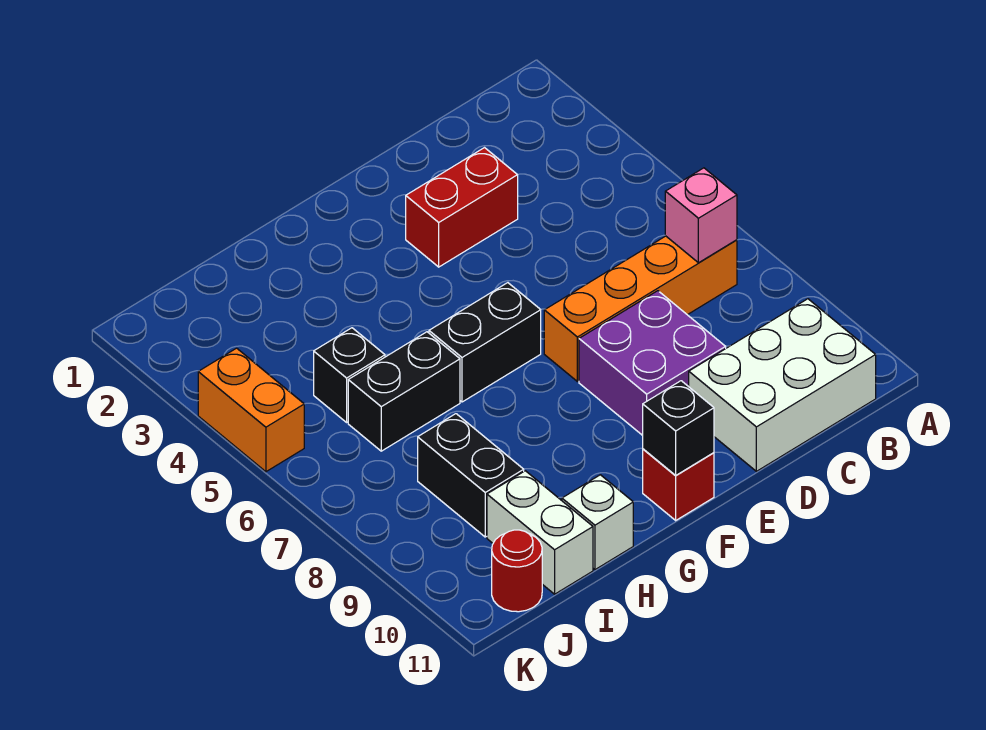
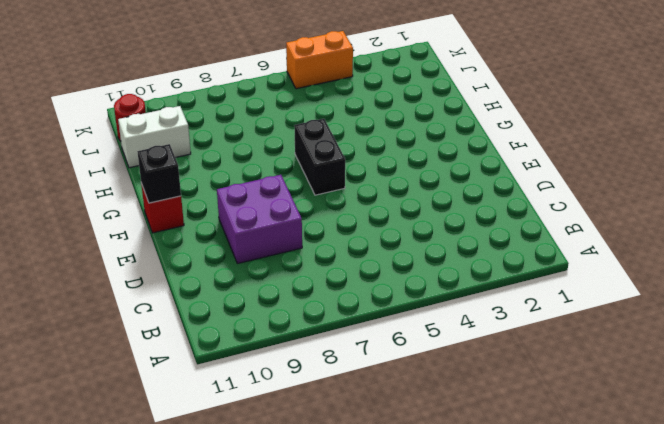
none -> orange brick B7:E7 level 1
none -> white brick B10:D11 level 1
none -> red brick D3:E3 level 1

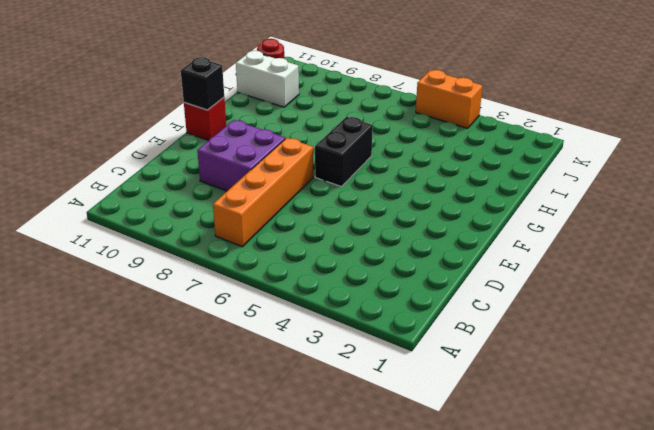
none -> white brick B10:D11 level 1
none -> red brick D3:E3 level 1
none -> black brick H6:I6 level 1

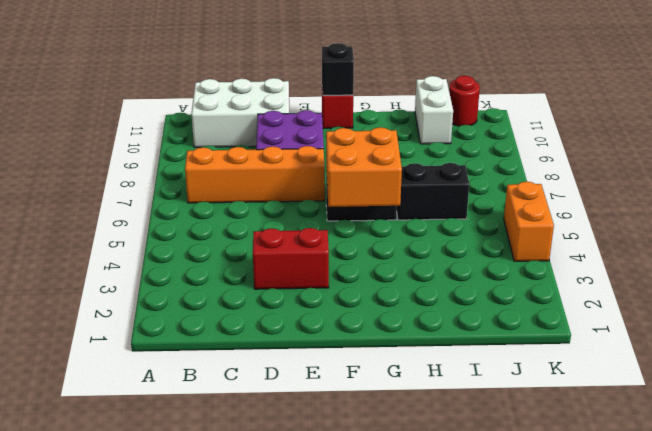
orange brick F5:G6 level 2 -> none
none -> white brick H11 level 1
none -> black brick I5 level 1
none -> black brick I8:I9 level 1

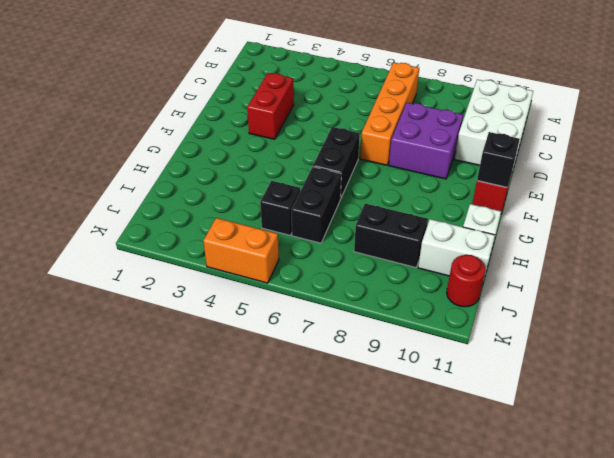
none -> pink brick B7 level 2

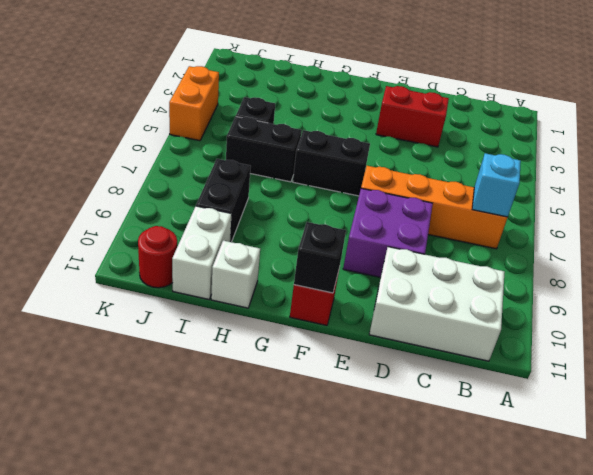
cyan brick B7 level 2 -> pink brick B7 level 2

